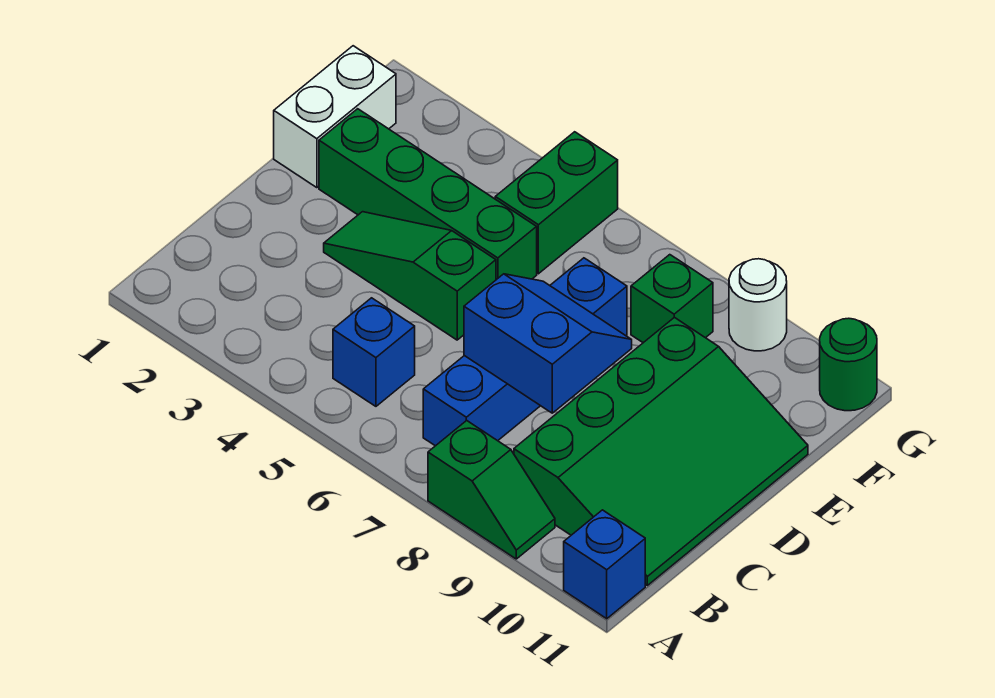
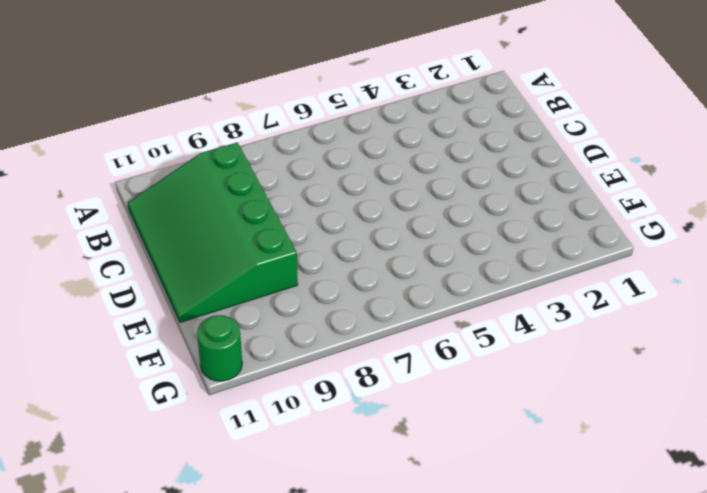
none -> green slope A8:A9 level 1 top 8
none -> blue brick A11 level 1
none -> blue brick B5 level 1

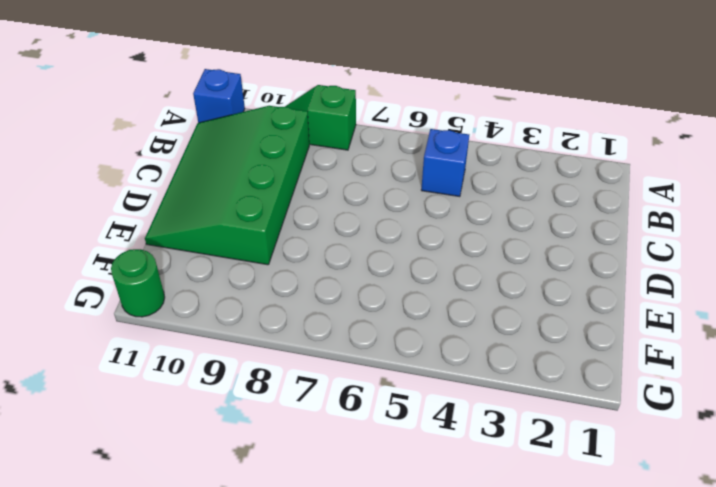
none -> blue brick B7:E7 level 1
none -> green slope D3:D5 level 1 top 5
none -> white brick E1:F1 level 1

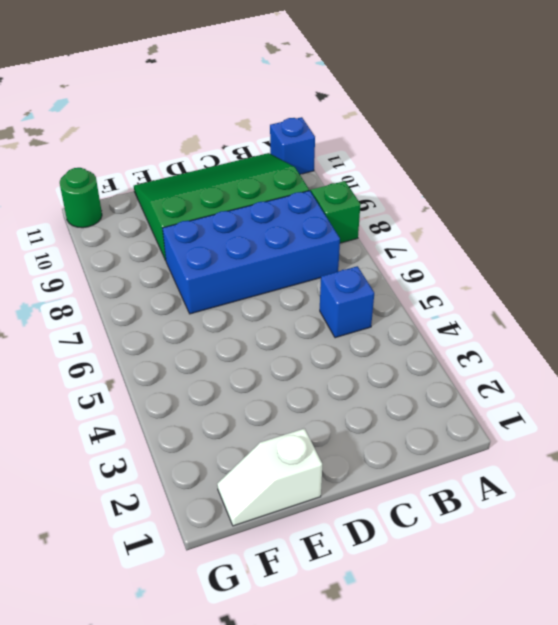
blue brick B7:E8 level 1 -> blue brick B7:E7 level 1
white slope E1:F1 level 1 top E -> white brick E1:F1 level 1
none -> green slope D3:D5 level 1 top 5
none -> green brick E2:E5 level 1
none -> green brick F5:G5 level 1

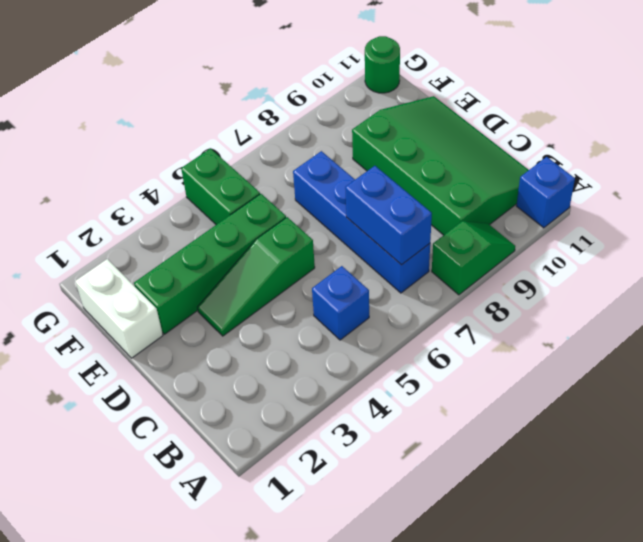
blue brick B7:C7 level 2 -> blue slope C7:D8 level 2 top C
none -> green brick F8 level 1
none -> white round brick G9 level 1

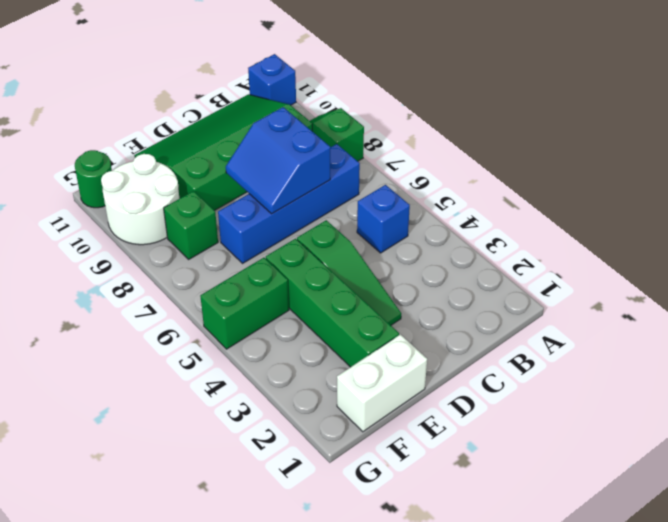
white round brick F9:G10 level 1 -> white round brick G9 level 1

